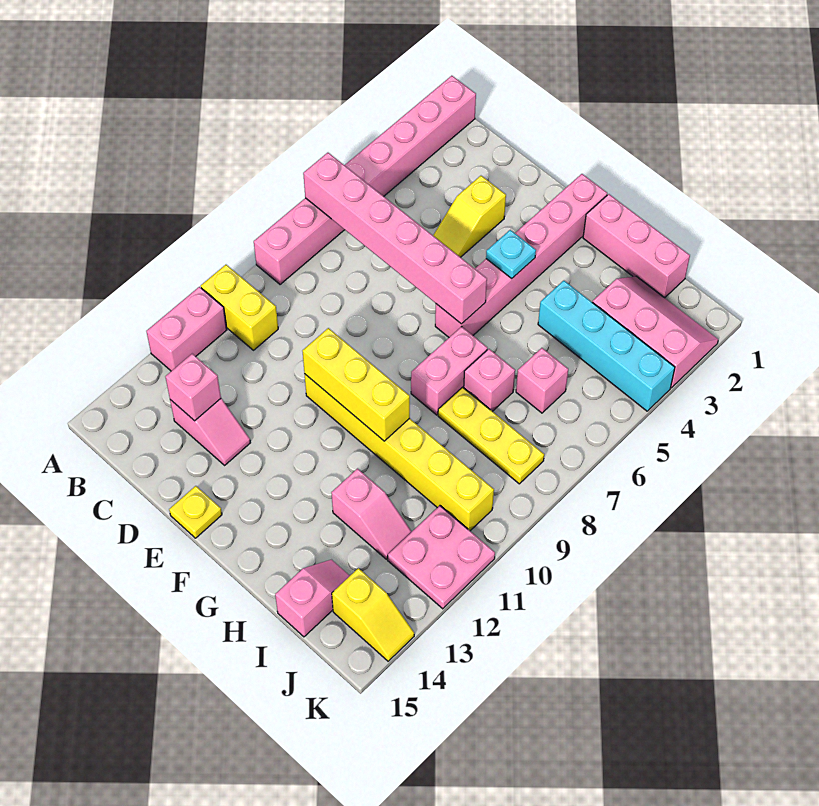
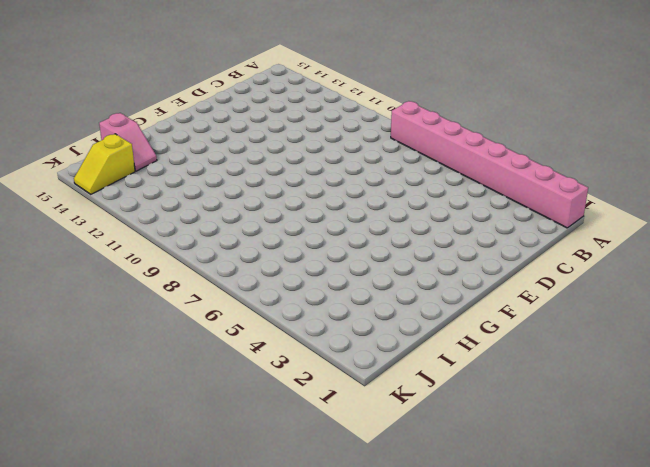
none -> yellow brick A10:B10 level 1
none -> pink brick A11:A12 level 1
none -> pink slope C13:D13 level 1 top C

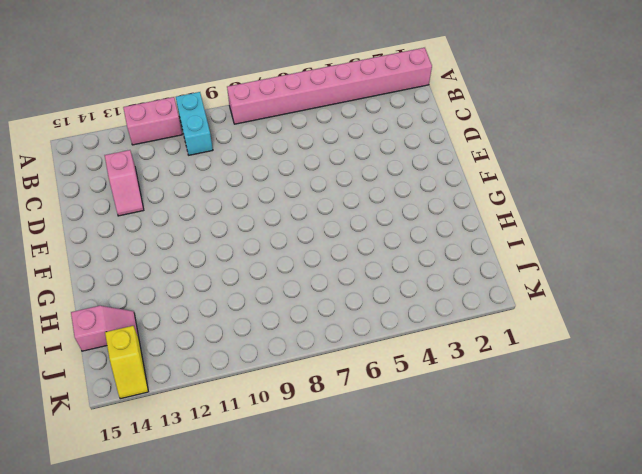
cyan brick A10:B10 level 1 -> yellow brick A10:B10 level 1
none -> yellow slope D3:D4 level 1 top 3
none -> yellow brick E10:J10 level 1
none -> yellow plate E15 level 1

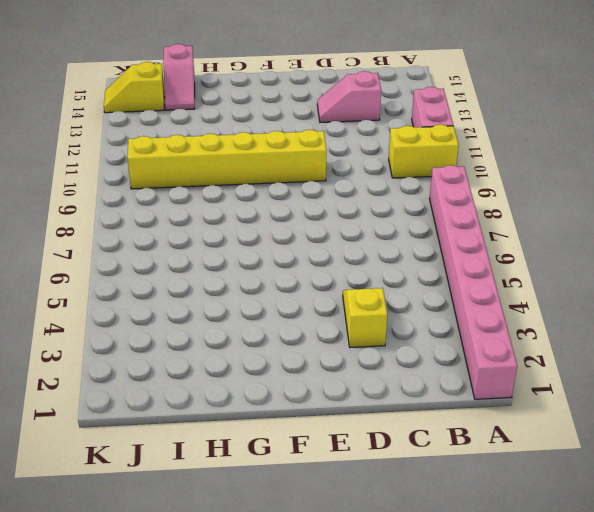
none -> yellow plate E15 level 1
none -> pink brick F1:F6 level 1
none -> pink brick G1:I1 level 1

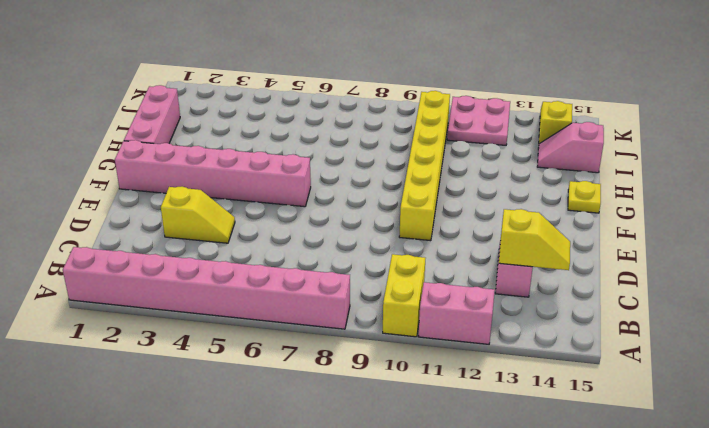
yellow slope C13:C14 level 2 top 13 -> pink brick C13 level 2
yellow plate G15 level 1 -> yellow plate E15 level 1
none -> pink brick G7:G8 level 1
none -> cyan brick H4:K4 level 1
none -> pink brick H7 level 1

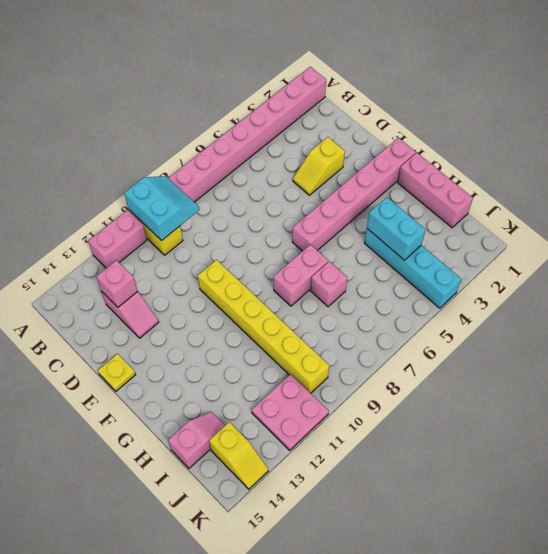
cyan slope A9:B10 level 2 top 10 -> none
cyan brick H4:I4 level 2 -> none
none -> yellow plate H8:J8 level 1
none -> pink slope H12:I12 level 1 top H
none -> pink slope I2:K3 level 1 top 3

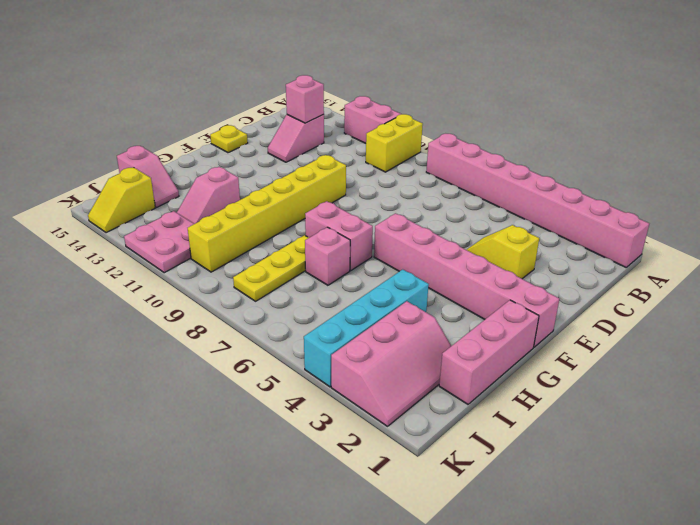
none -> pink brick I6 level 1
none -> pink brick A6:F6 level 2
none -> yellow brick E10:G10 level 2

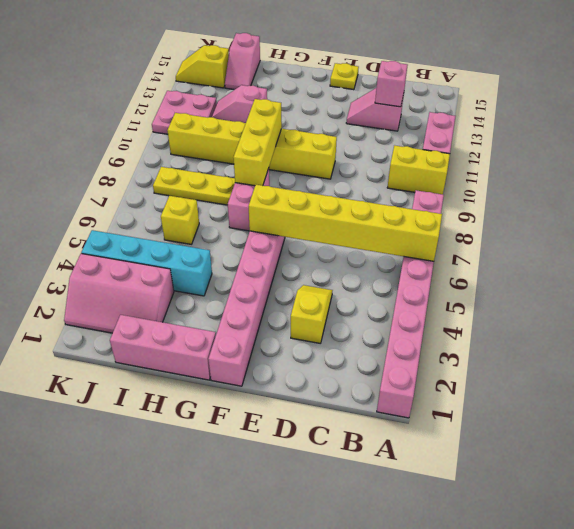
yellow brick A6:F6 level 2 -> pink brick A6:F6 level 2
yellow brick G8:G10 level 2 -> yellow brick E10:G10 level 2
yellow brick I6 level 1 -> pink brick I6 level 1
none -> pink brick H7 level 1
none -> cyan plate F4 level 2

